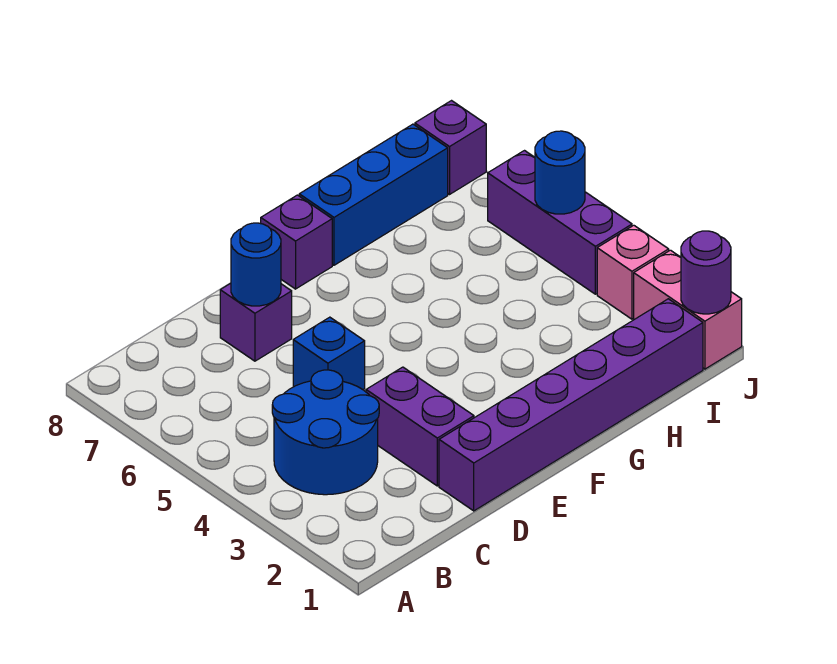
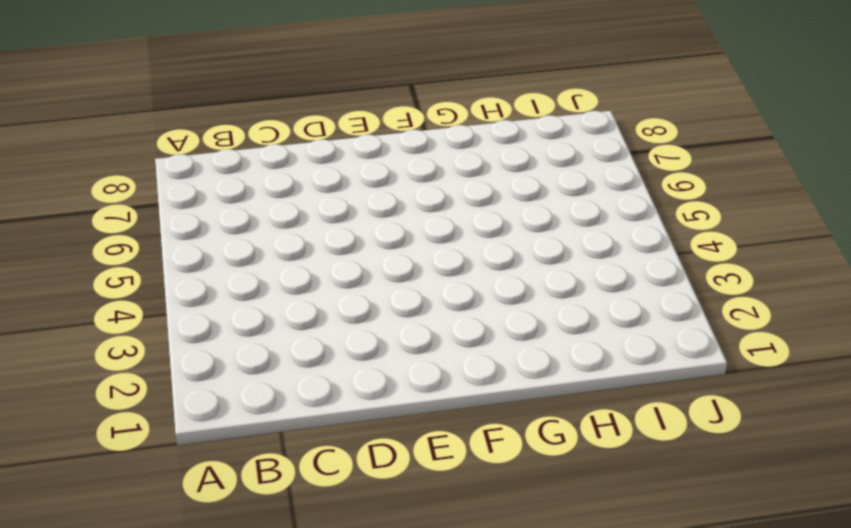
none -> blue round brick B3:C4 level 1
none -> purple brick D1:I1 level 1
none -> purple brick D2:D3 level 1

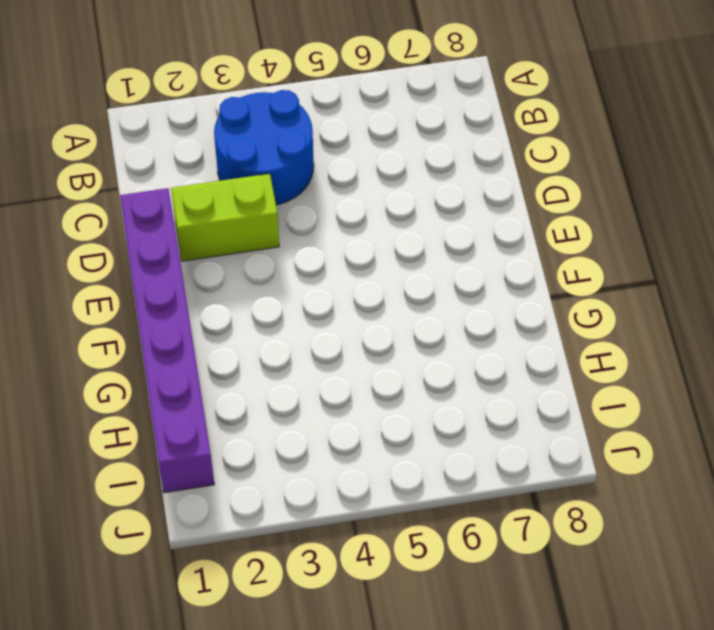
lime brick D2:D3 level 1 -> purple brick D2:D3 level 1
none -> blue brick D5 level 1
none -> purple brick D7 level 1
none -> purple brick F8 level 1

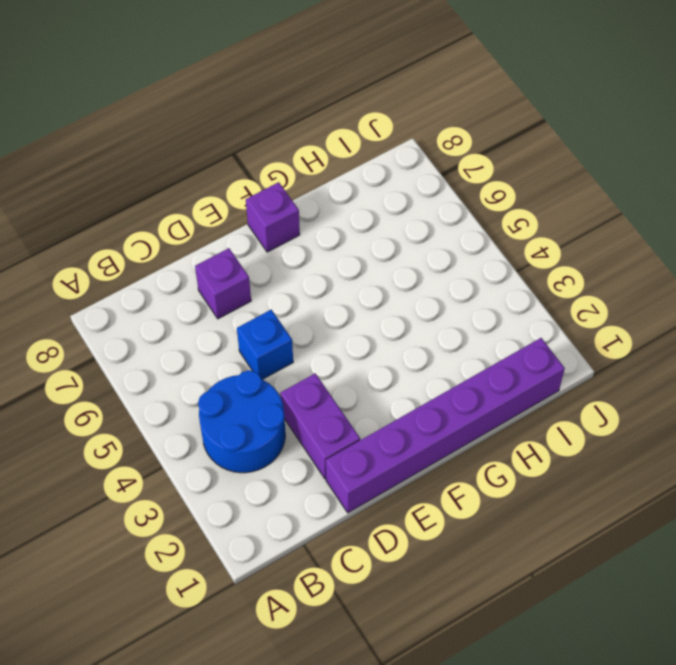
none -> blue brick G8:I8 level 1
none -> pink brick J1:J2 level 1
none -> pink brick J3 level 1

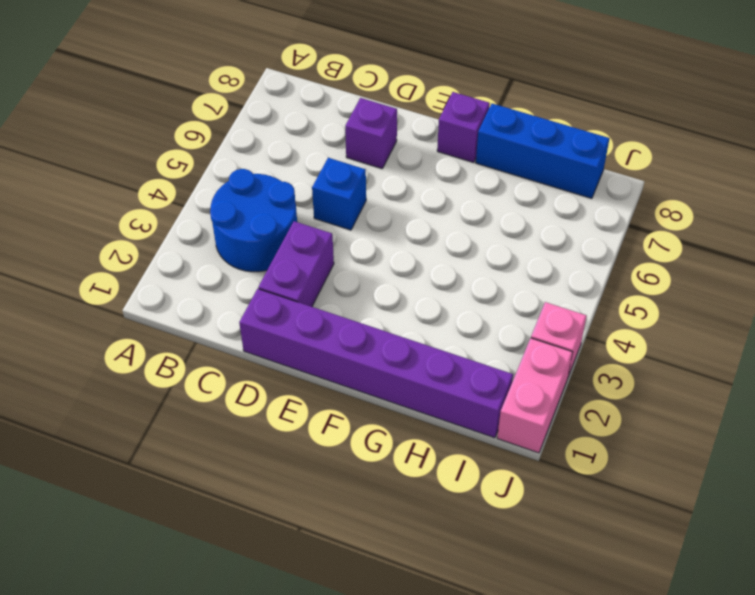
none -> purple brick J4:J6 level 1
none -> purple brick J8 level 1
none -> blue round brick D7 level 2

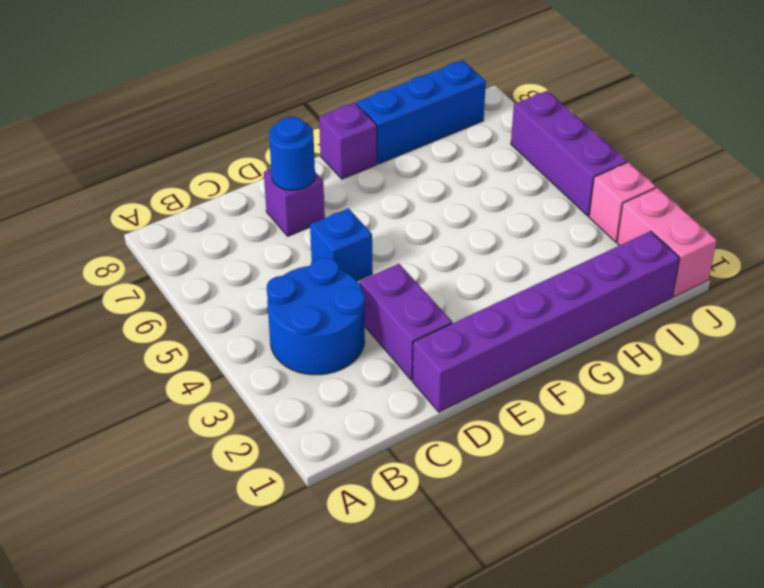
none -> purple brick J8 level 1
none -> purple round brick J1 level 2
none -> blue round brick J5 level 2

